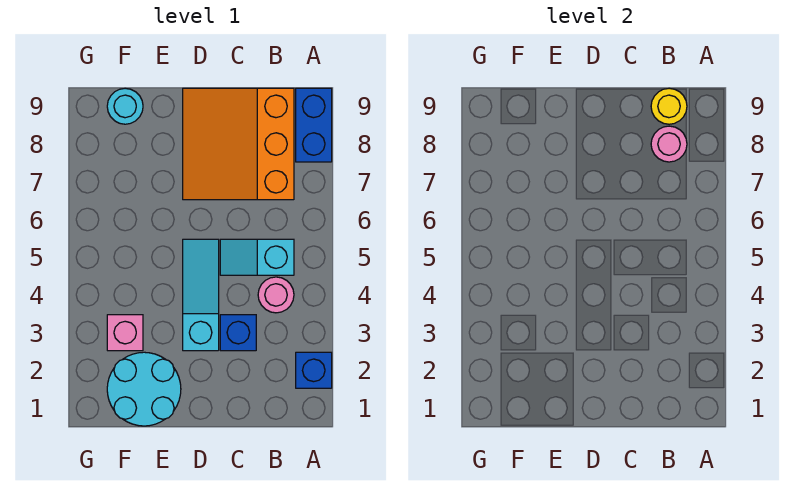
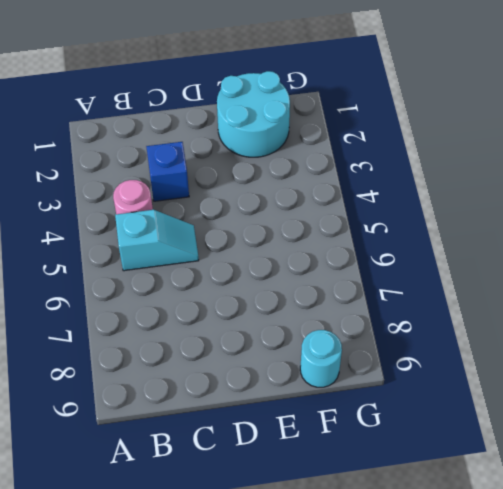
none -> blue brick A2 level 1
none -> blue brick A8:A9 level 1
none -> orange slope B7:D9 level 1 top B

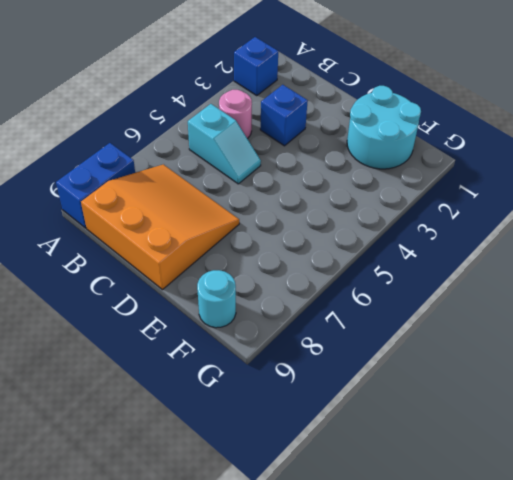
orange slope B7:D9 level 1 top 9 -> orange slope B7:D9 level 1 top B
none -> cyan slope D3:D5 level 1 top 3
none -> pink brick F3 level 1
none -> pink round brick B8 level 2

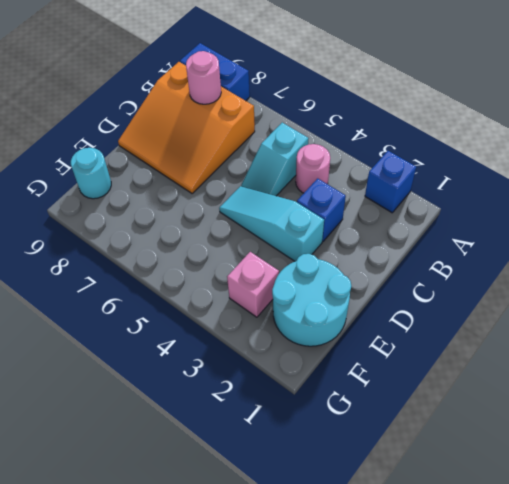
none -> yellow round brick B9 level 2

